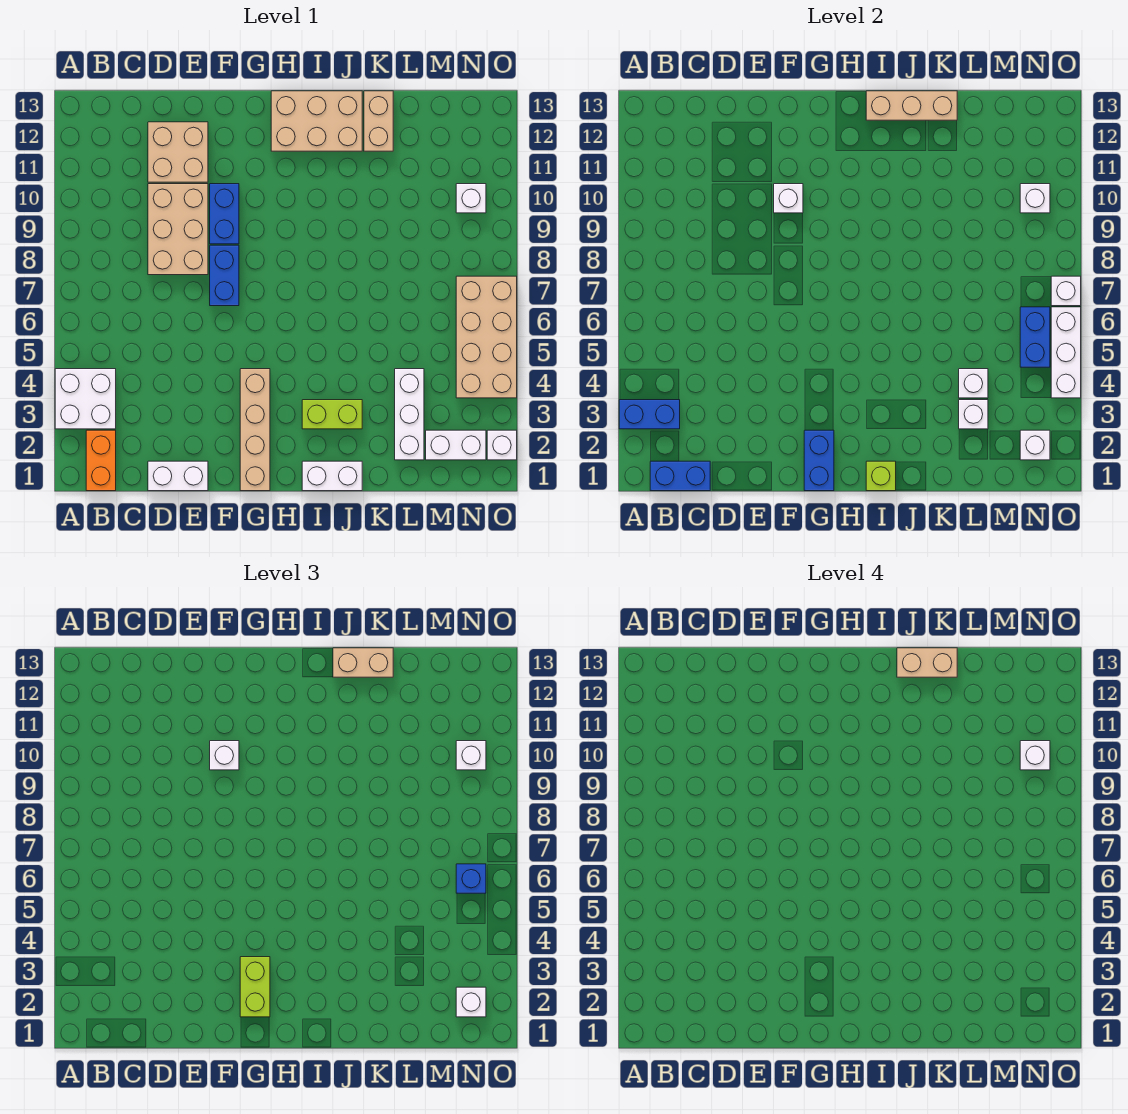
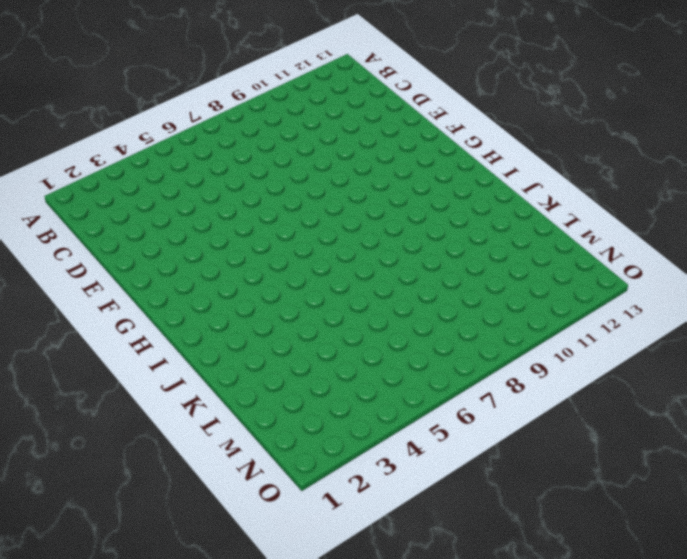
none -> white brick A3:B4 level 1
none -> orange brick B1:B2 level 1
none -> white brick D1:E1 level 1
none -> tan brick D8:E10 level 1

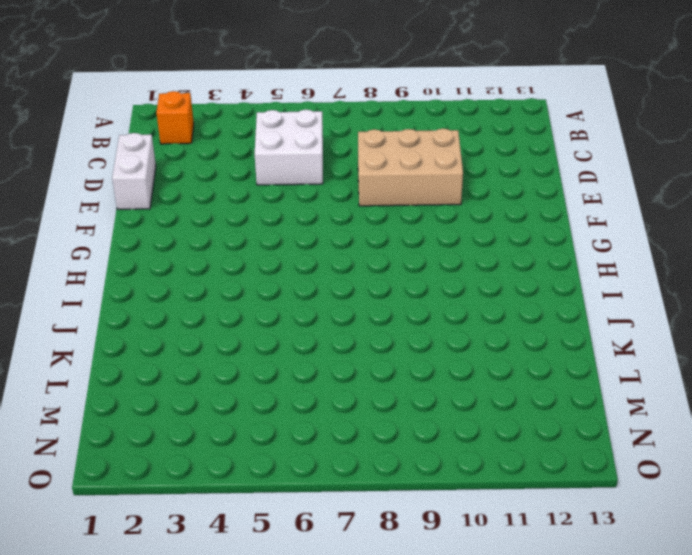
orange brick B2 level 1 -> orange brick B1:B2 level 1
white brick C5:D6 level 1 -> white brick A3:B4 level 1
none -> tan brick D11:E12 level 1
none -> blue brick F7:F8 level 1
none -> blue brick F9:F10 level 1
none -> tan brick G1:G4 level 1

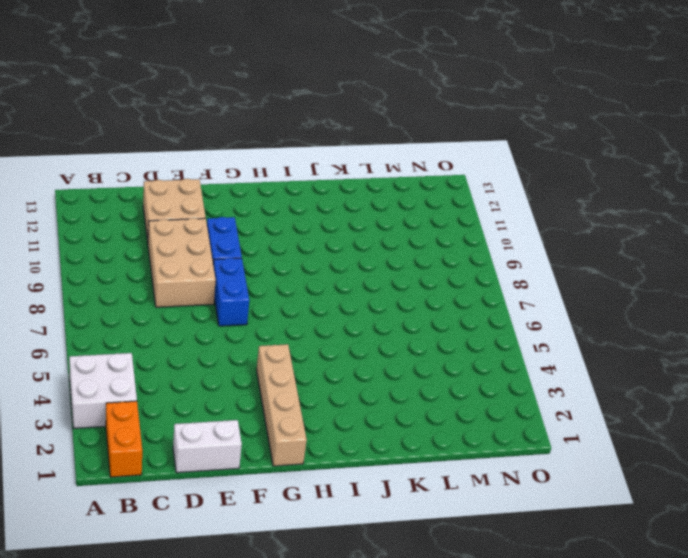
none -> tan brick H12:J13 level 1
none -> white brick I1:J1 level 1
none -> lime brick I3:J3 level 1
none -> tan brick K12:K13 level 1

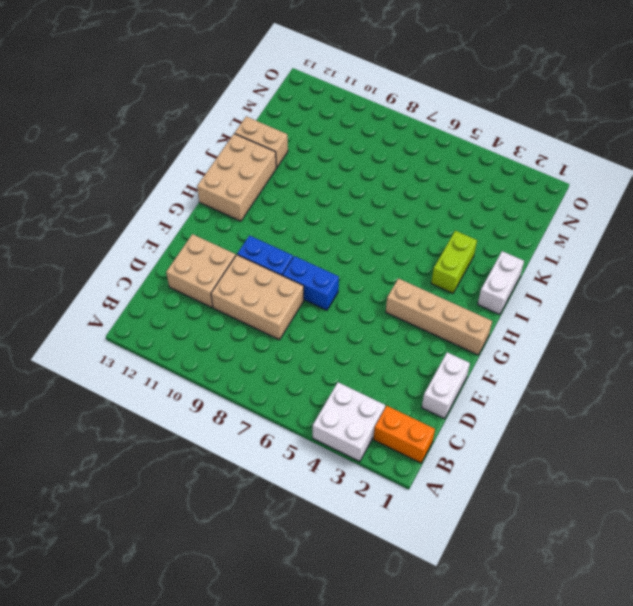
none -> white brick L2:L4 level 1
none -> white brick M2:N2 level 1
none -> tan brick N4:O7 level 1
none -> white brick N10 level 1

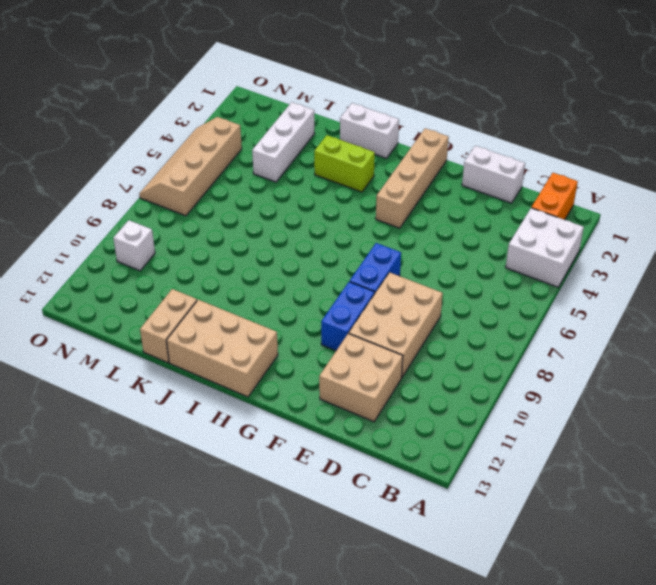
tan slope N4:O7 level 1 top N -> tan brick N4:O7 level 1
none -> white brick M2:N2 level 1
none -> white brick O2 level 1
none -> blue brick A3:B3 level 2
none -> blue brick B1:C1 level 2

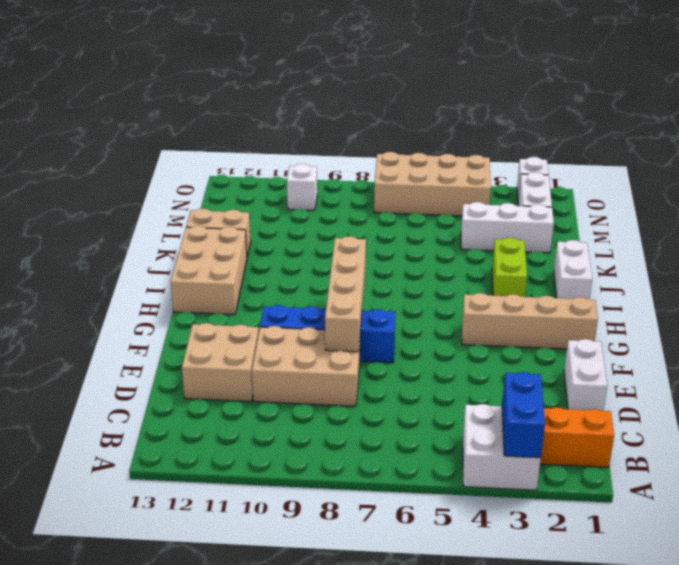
tan brick E8:H8 level 2 -> none
none -> blue brick B1:C1 level 2
none -> white brick F10 level 2
none -> blue brick G1:G2 level 2
none -> lime brick I1 level 2

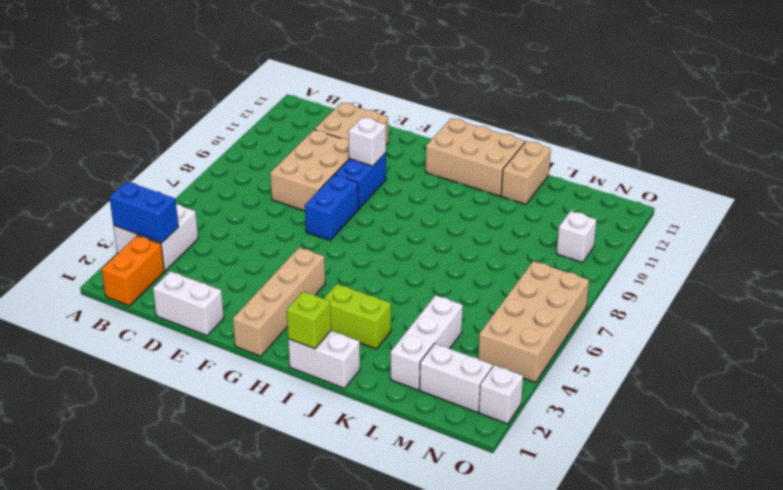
none -> blue brick B1:C1 level 2
none -> blue brick G1:G2 level 2
none -> tan brick I13:K13 level 2
none -> white brick L3 level 2

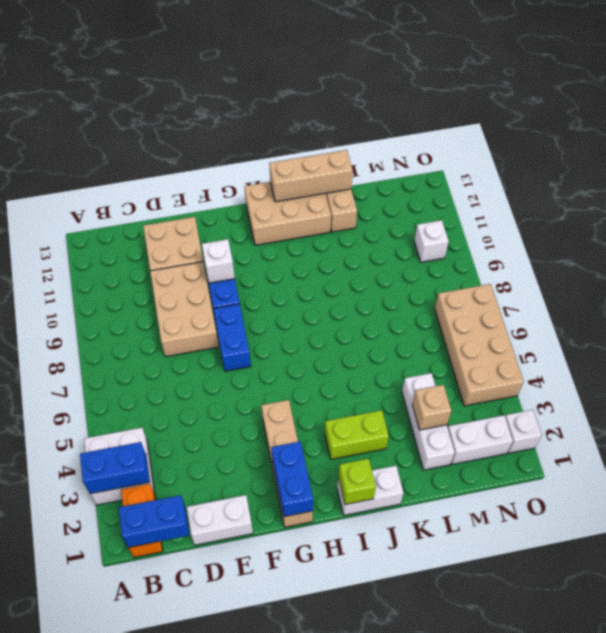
tan brick L3 level 2 -> white brick L3 level 2
none -> white brick L4 level 2
none -> white brick N2 level 2
none -> blue brick N5:N6 level 2
none -> white brick N10 level 2

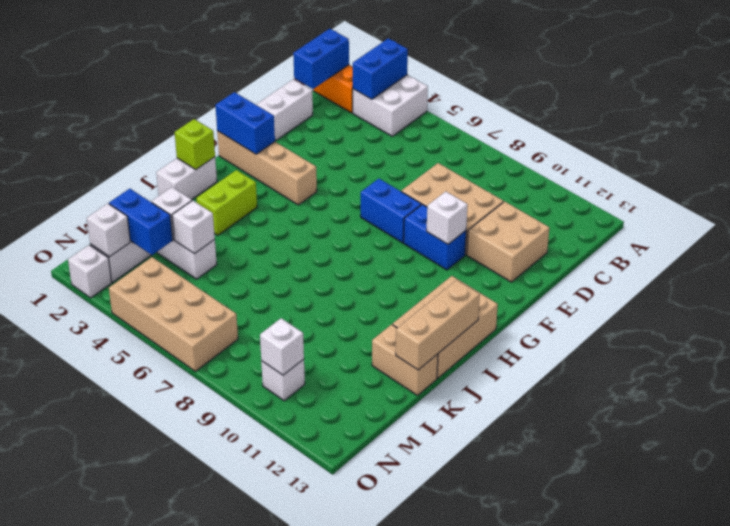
blue brick M2:M3 level 2 -> blue brick N5:N6 level 2
none -> white brick O4:O6 level 2
none -> white brick O7 level 2
none -> white brick F10 level 3
none -> lime brick G2:G3 level 3

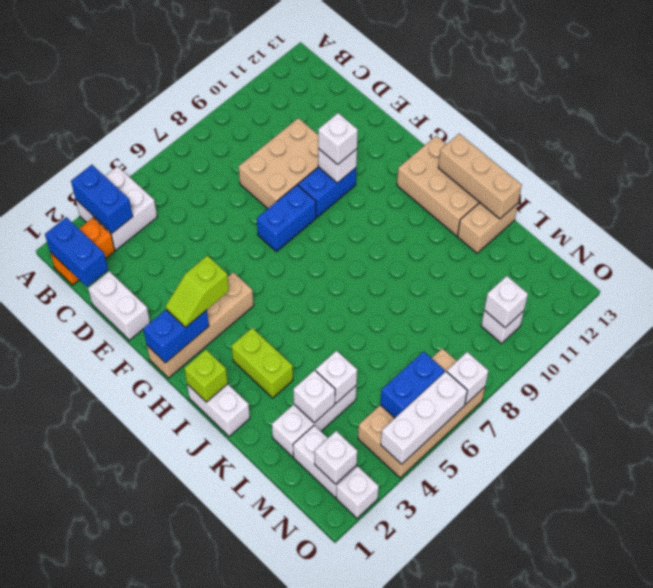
lime slope G2:G3 level 3 top 3 -> lime brick G2:G3 level 3
none -> tan brick D11:E12 level 1
none -> tan brick J13:K13 level 3
none -> white brick N2 level 3
none -> blue brick N6 level 3

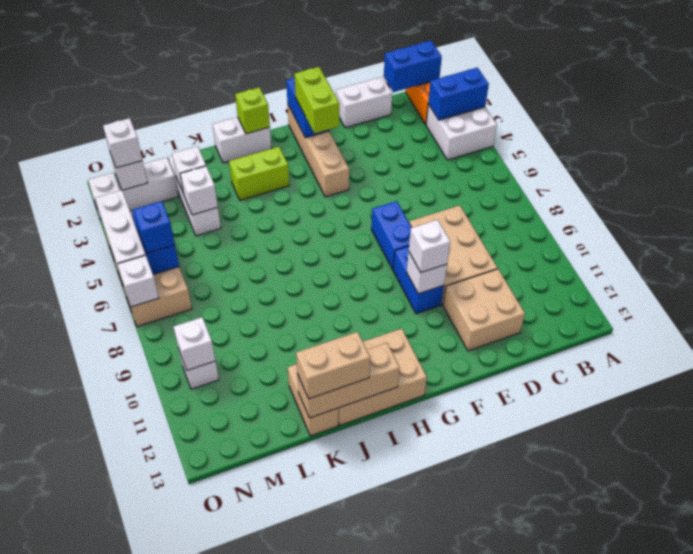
none -> white brick N10 level 3
none -> tan brick J13:K13 level 4
none -> white brick N10 level 4

